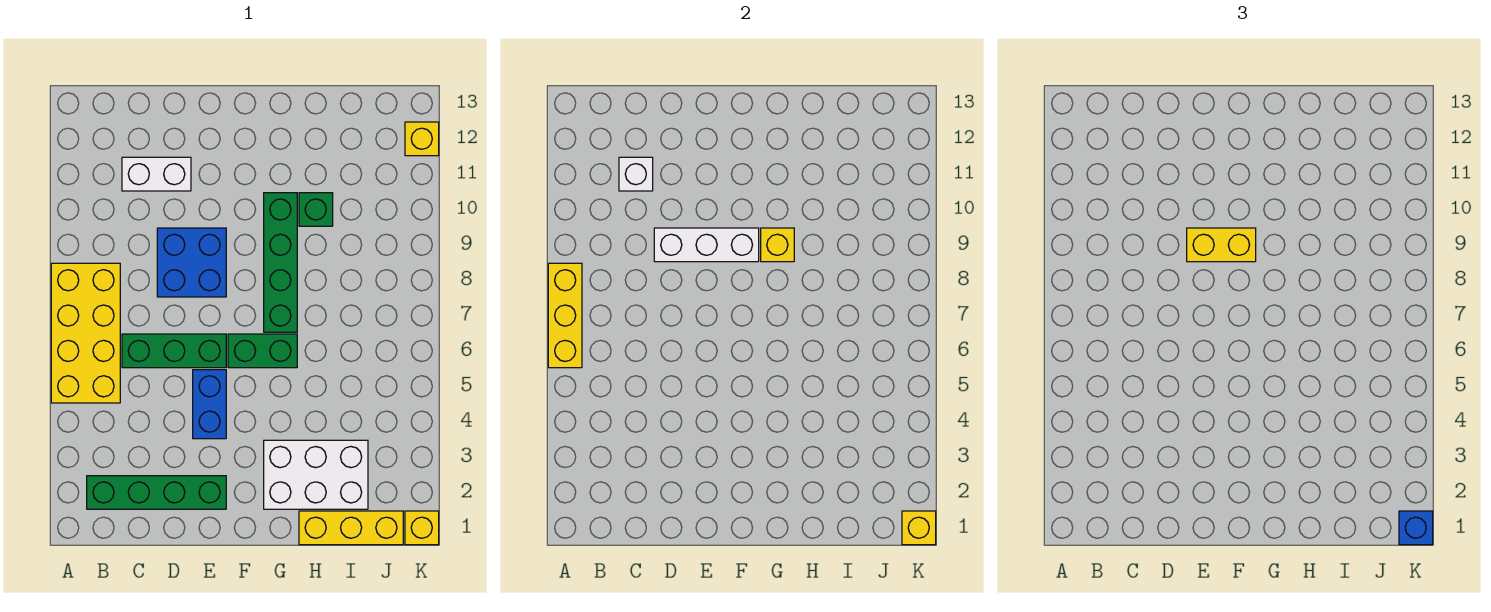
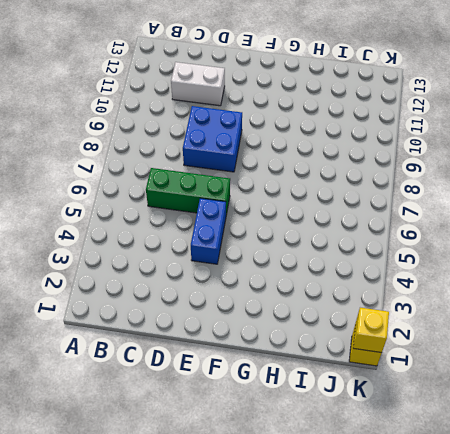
none -> yellow brick A5:B8 level 1
none -> green brick B2:E2 level 1
none -> green brick F6:G6 level 1

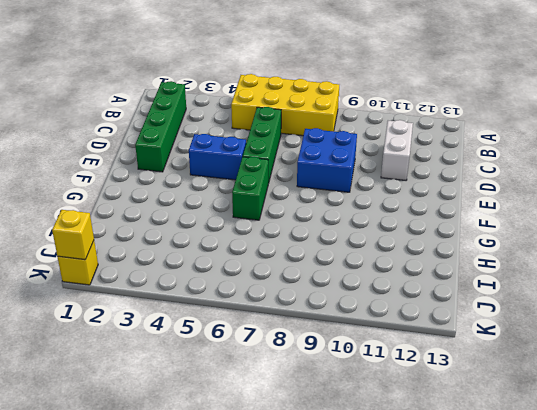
none -> white brick G2:I3 level 1
none -> green brick G7:G10 level 1
none -> yellow brick H1:J1 level 1

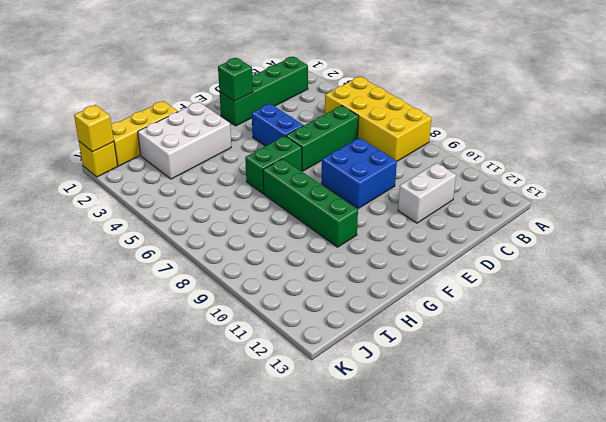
green brick E2 level 2 -> green brick H10 level 1
none -> yellow brick K12 level 1
none -> yellow brick A6:A8 level 2
none -> white brick C11 level 2

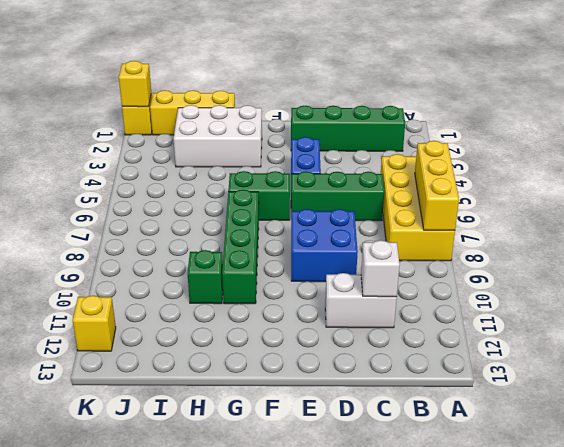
none -> white brick D9:F9 level 2
none -> yellow brick G9 level 2
none -> yellow brick E9:F9 level 3

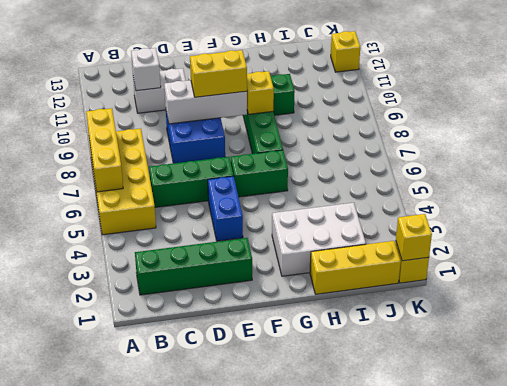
none -> blue brick K1 level 3

